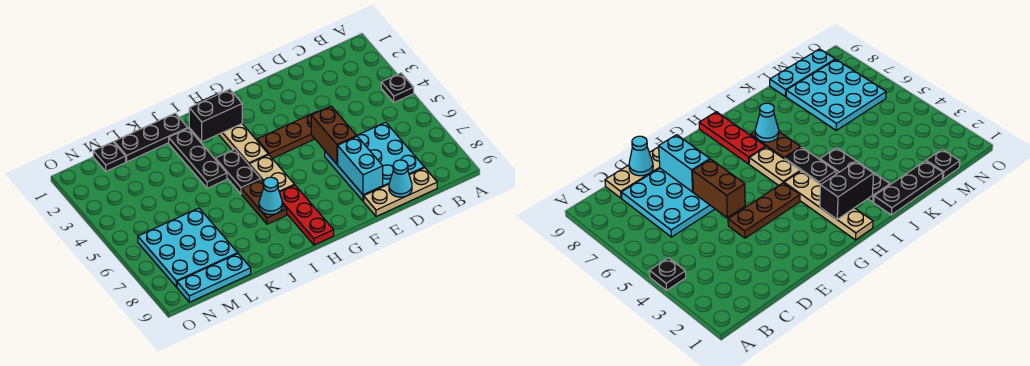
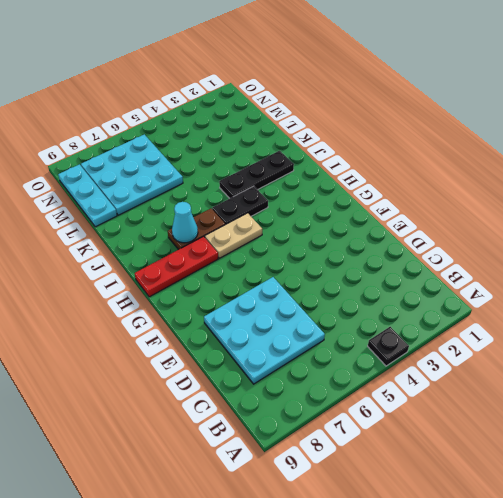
none -> tan plate C9:E9 level 1
none -> brown plate E4:G4 level 1
none -> tan plate H1:H4 level 1

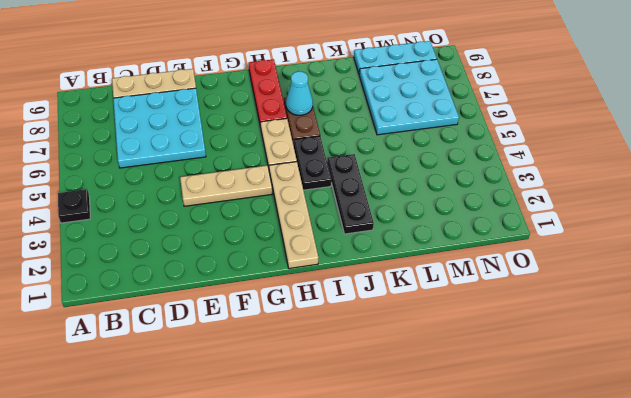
tan plate E4:G4 level 1 -> brown plate E4:G4 level 1
none -> black plate J1:L1 level 1
none -> black plate M1 level 1
none -> cyan cone D9 level 2

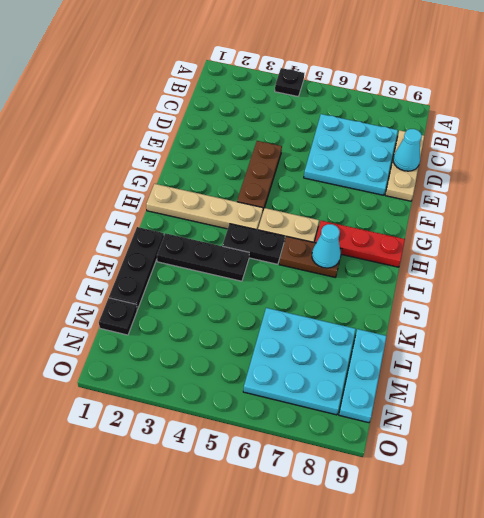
none -> brown brick E5:E6 level 2
none -> cyan brick E7:E8 level 2
none -> black brick H2:I2 level 2

